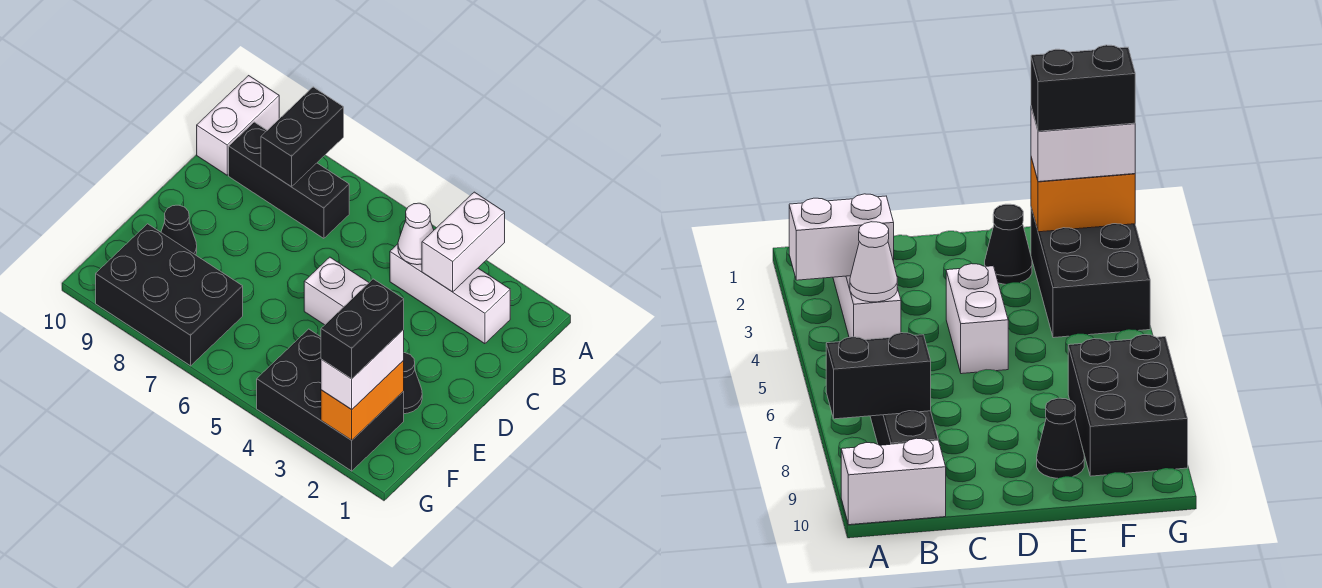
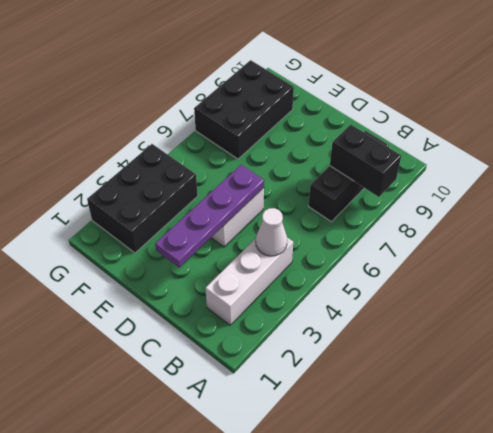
purple plate D2:D5 level 2 -> none
none -> white brick A10:B10 level 1
none -> black cone E2 level 1
none -> black cone E9 level 1

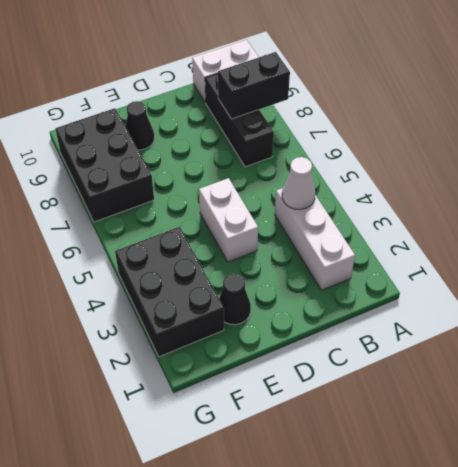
none -> white brick A3:B3 level 2
none -> orange brick F2:G2 level 2
none -> white brick F2:G2 level 3

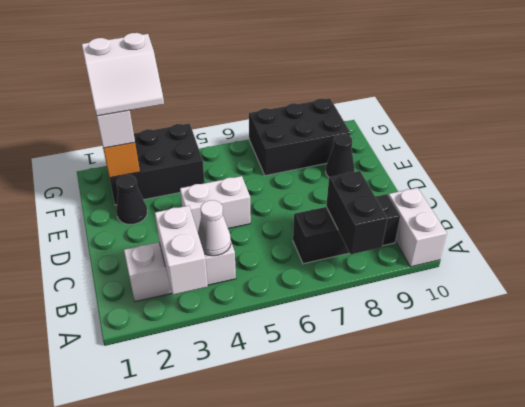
white slope F2:G3 level 4 top G -> black brick F2:G2 level 4

